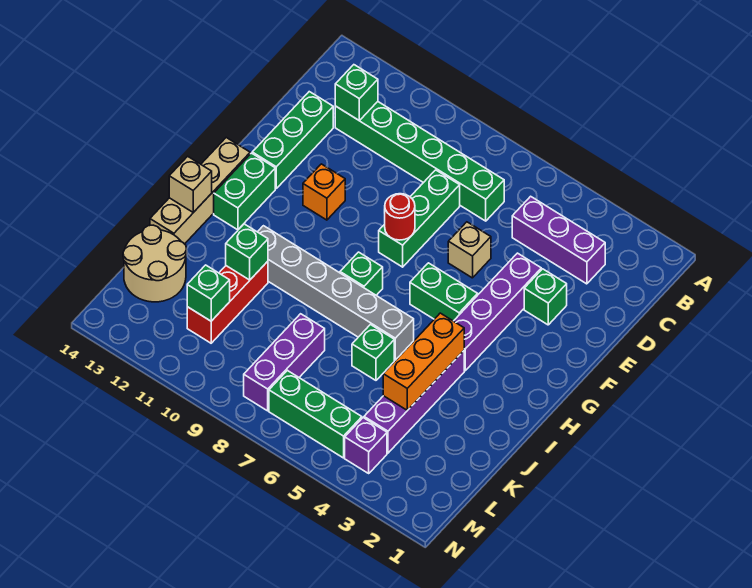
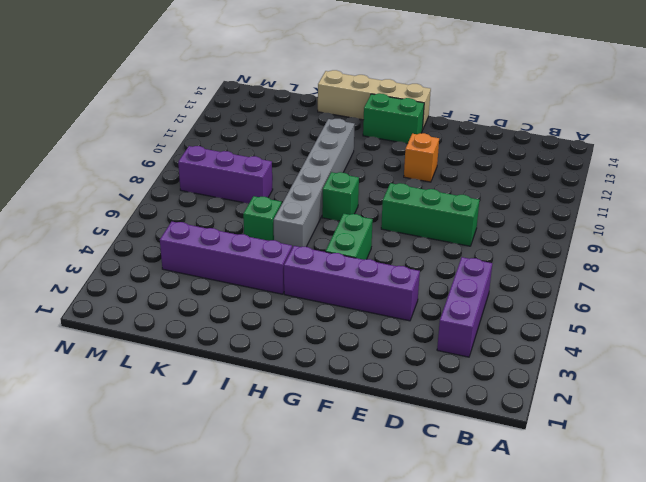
none -> green brick C7:C12 level 1
none -> green brick D13:F13 level 1
none -> green brick E3 level 1

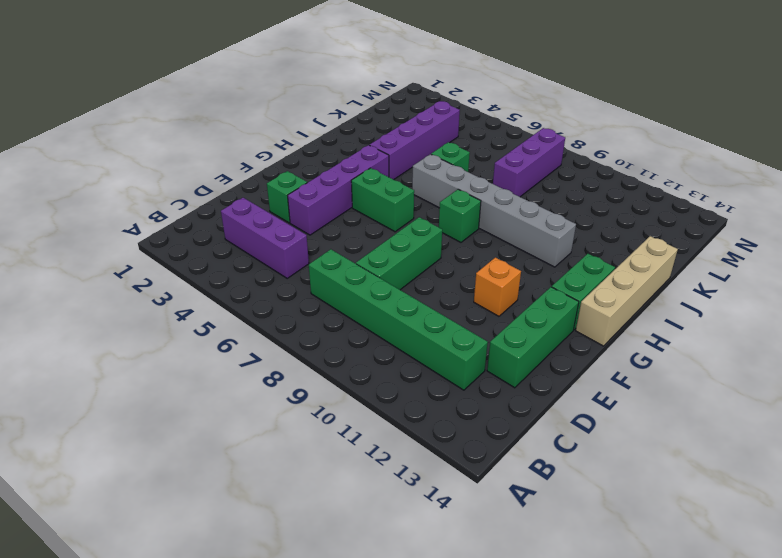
none -> tan brick E6 level 1
none -> red brick J11:L11 level 1
none -> tan round brick K13:L14 level 1

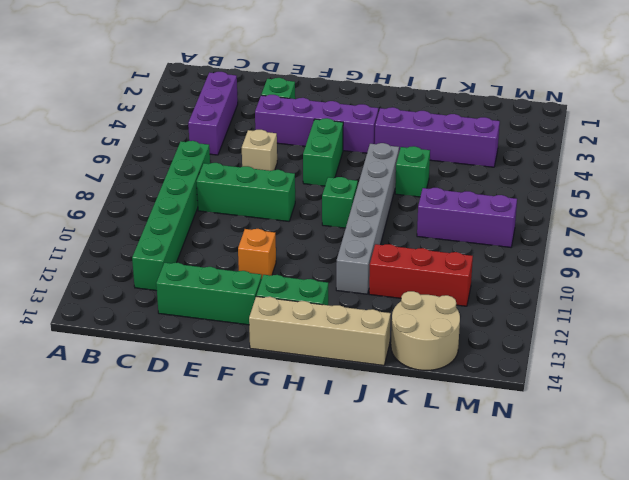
none -> purple brick M4 level 1
none -> green brick M5:M7 level 1
none -> green brick C12 level 2

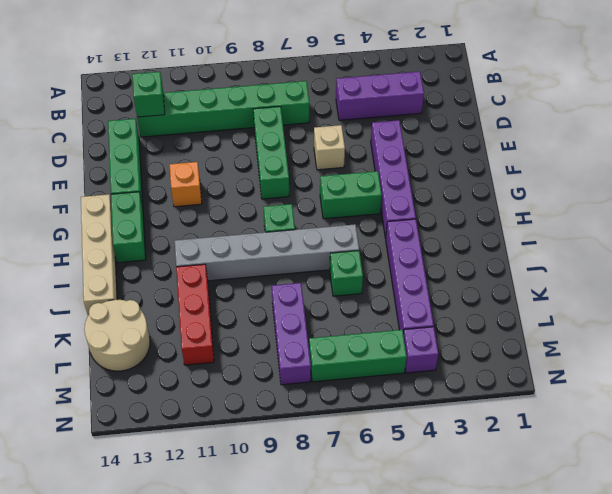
none -> green brick E3 level 1
none -> red round brick F8 level 2
none -> orange brick I4:K4 level 2

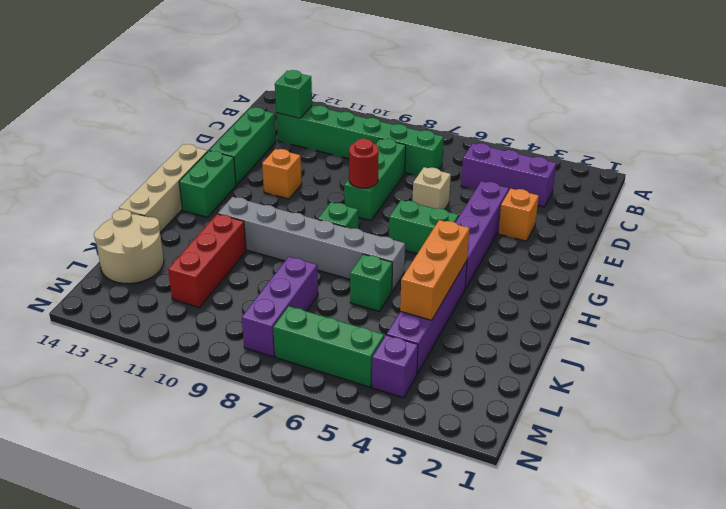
orange brick E3 level 1 -> green brick E3 level 1
none -> tan brick I14 level 2
none -> green brick J11 level 2
none -> green brick L11 level 2

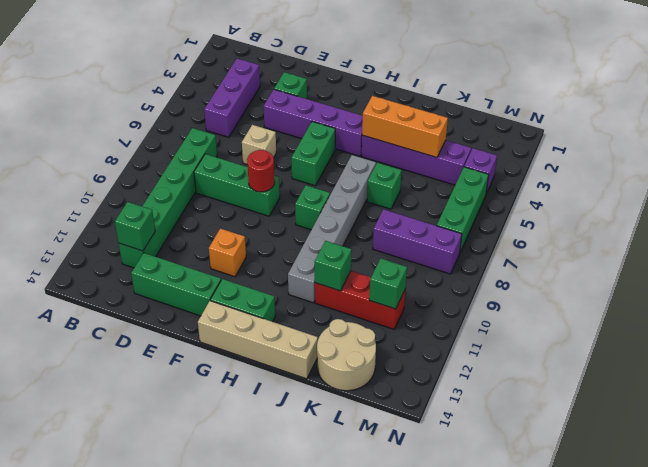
none -> tan brick I14 level 2

